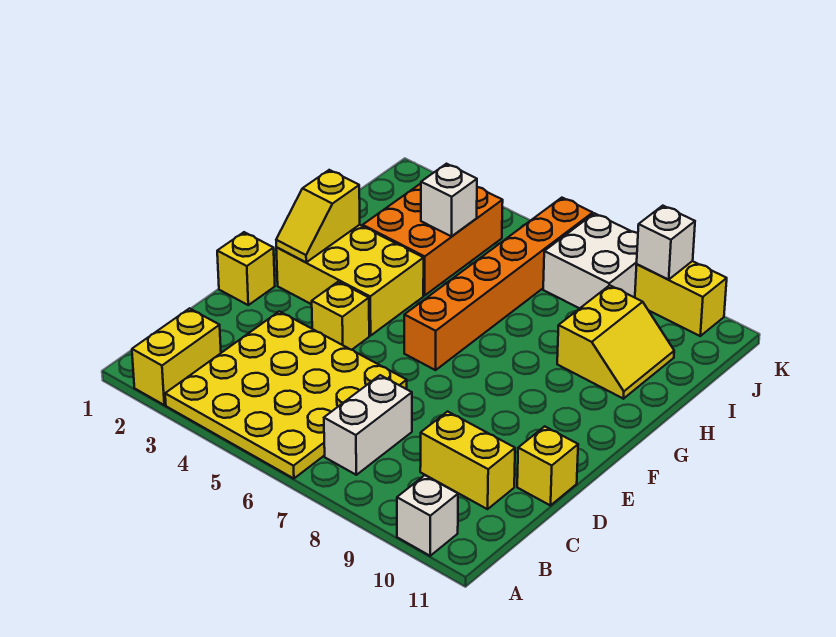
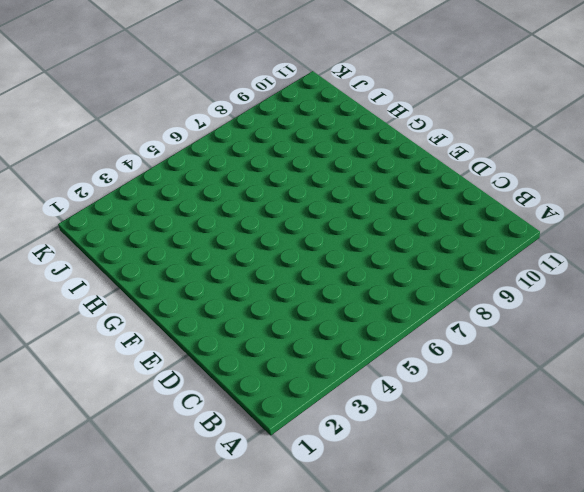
none -> yellow brick A2:B2 level 1
none -> yellow plate A3:D6 level 1
none -> white brick A10 level 1

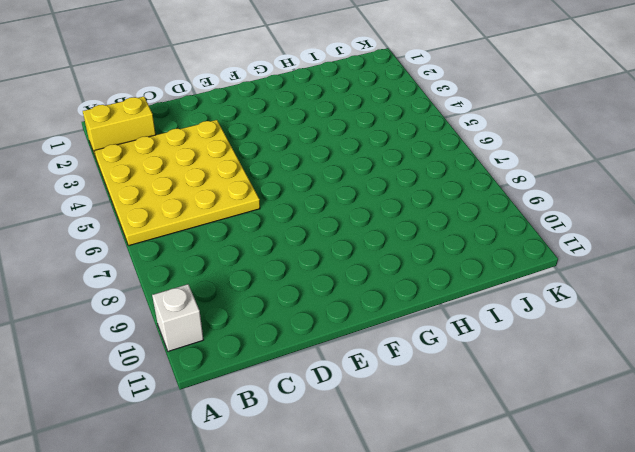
none -> white brick B7:C7 level 1
none -> yellow brick C9:C10 level 1
none -> yellow brick D11 level 1

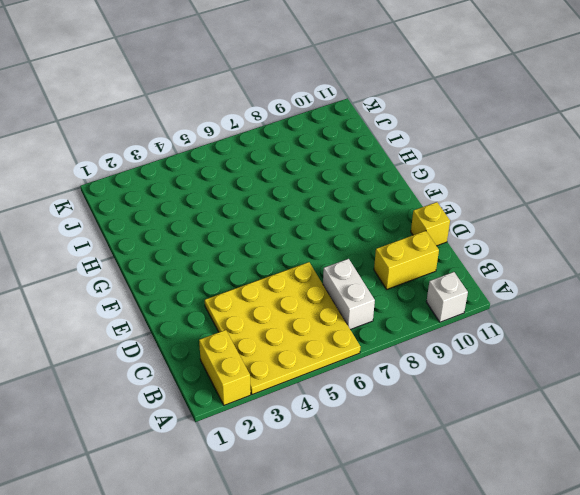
none -> yellow brick E1 level 1
none -> yellow brick E4 level 1
none -> yellow brick F2:G4 level 1

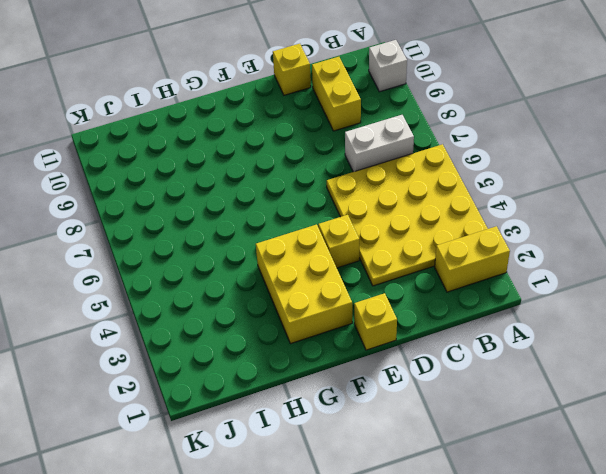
none -> orange brick F6:K6 level 1
none -> orange brick H3:J4 level 1
none -> yellow slope H9:I10 level 1 top 9

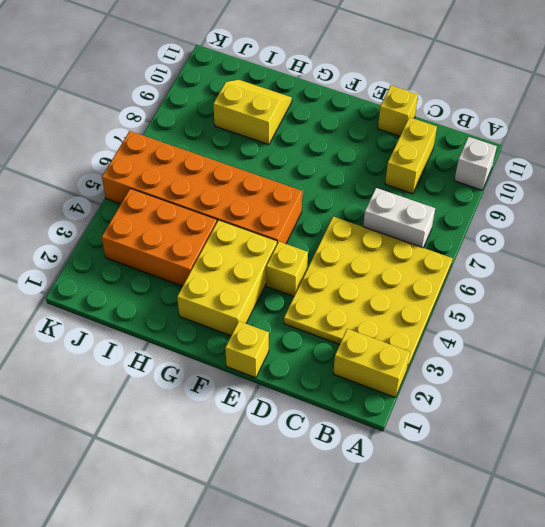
orange brick F5:K6 level 1 -> orange brick F6:K6 level 1
none -> white brick J7:K8 level 1
none -> yellow brick K9:K10 level 1
none -> yellow slope F2:G2 level 2 top G

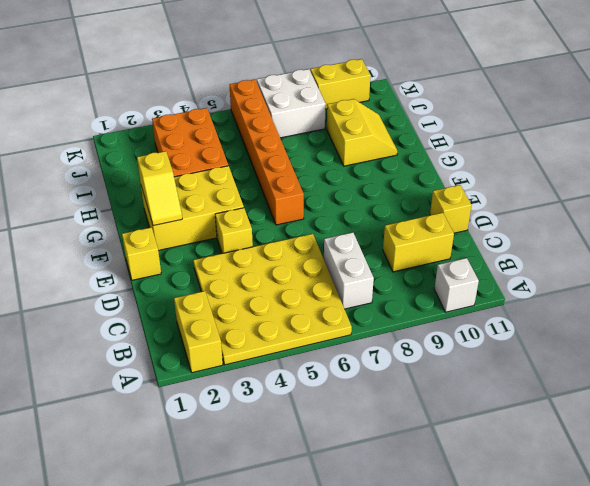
none -> white brick I4 level 2
none -> white brick K9 level 2

